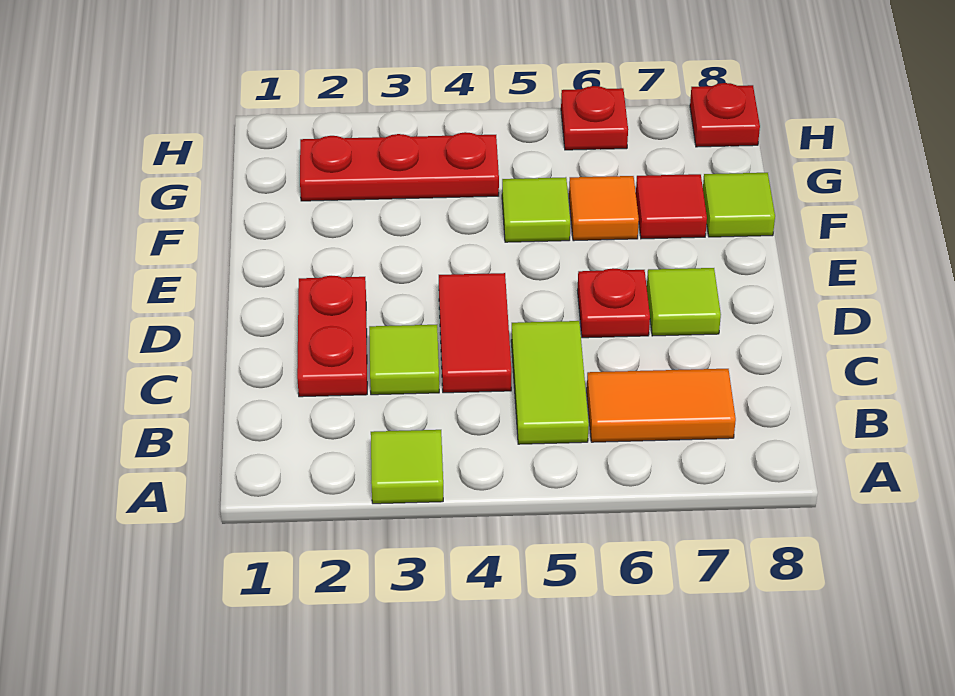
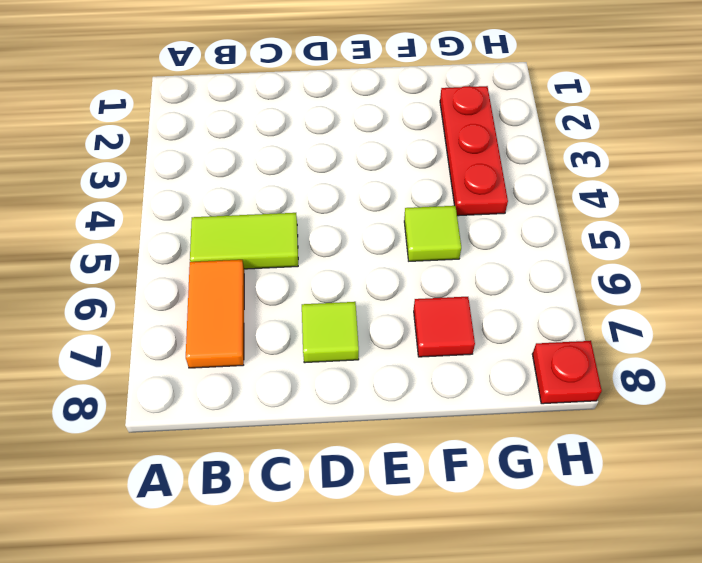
none -> lime tile A3 level 1
none -> red plate C2:D2 level 1
none -> lime tile C3 level 1

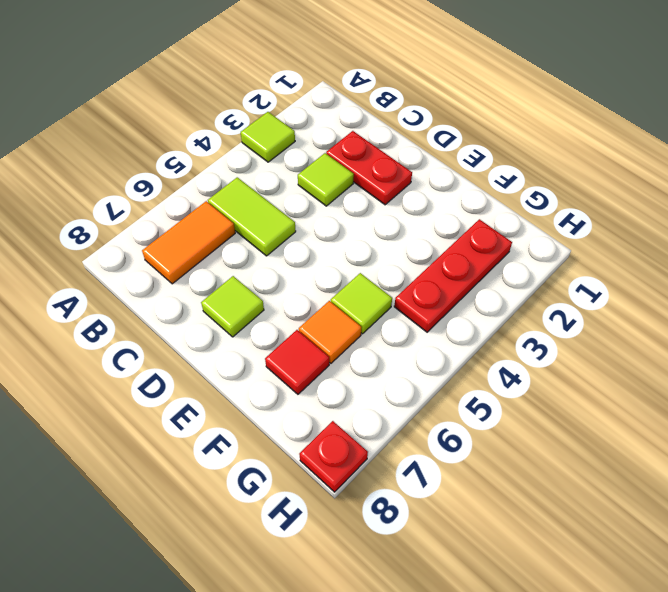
none -> red tile C4:D4 level 1
none -> red plate D6 level 1
none -> lime tile F8 level 1

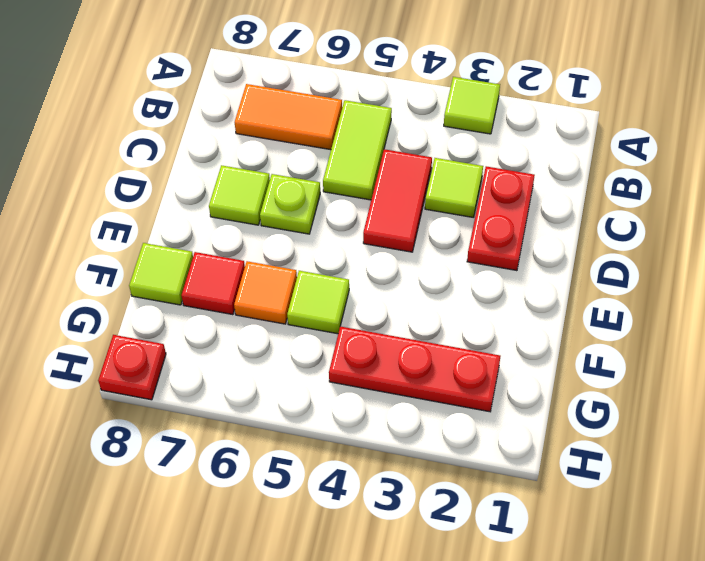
lime plate D6 level 1 -> red plate D6 level 1
none -> red plate H6 level 1

